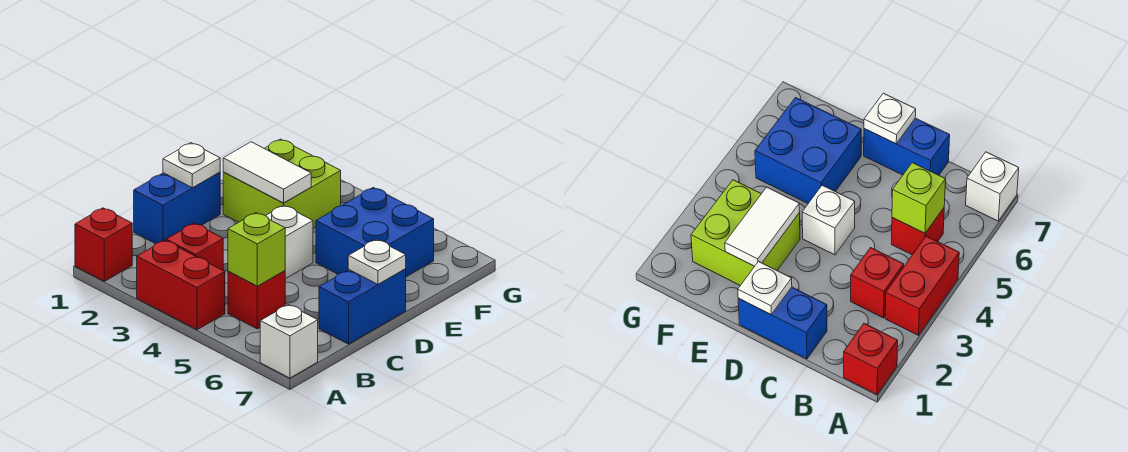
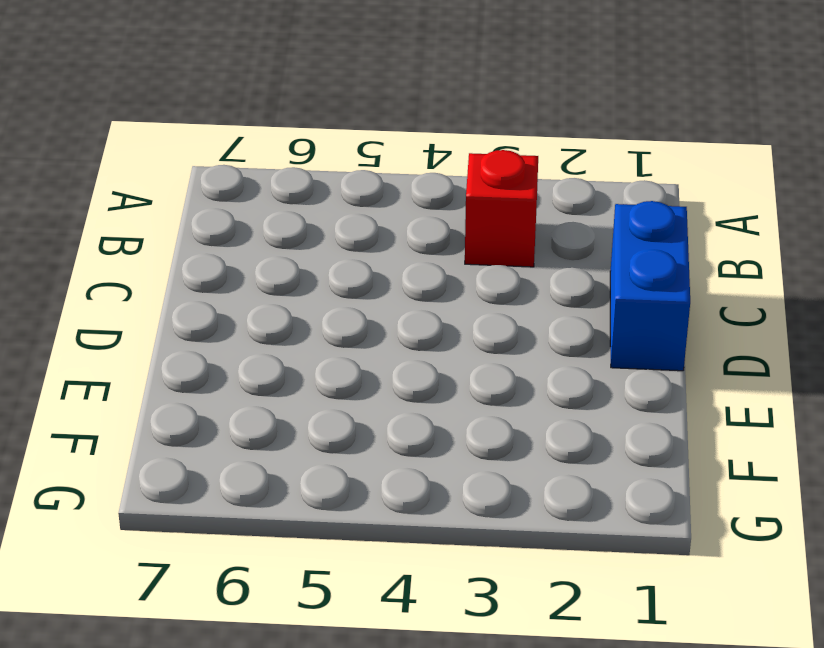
none -> red brick A1 level 1
none -> red brick A3:A4 level 1
none -> white brick A7 level 1

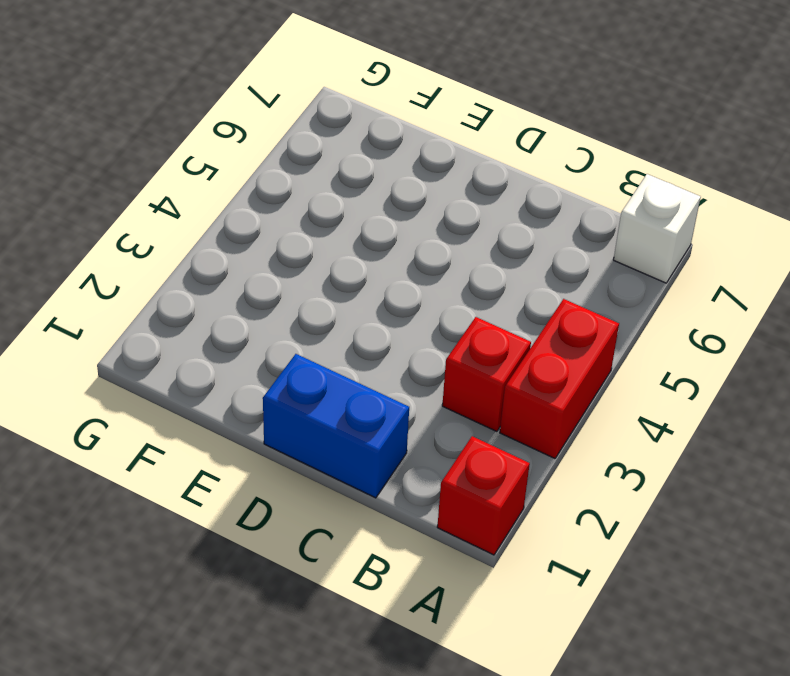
none -> red brick B5 level 1
none -> blue brick C7:D7 level 1
none -> white brick D4 level 1

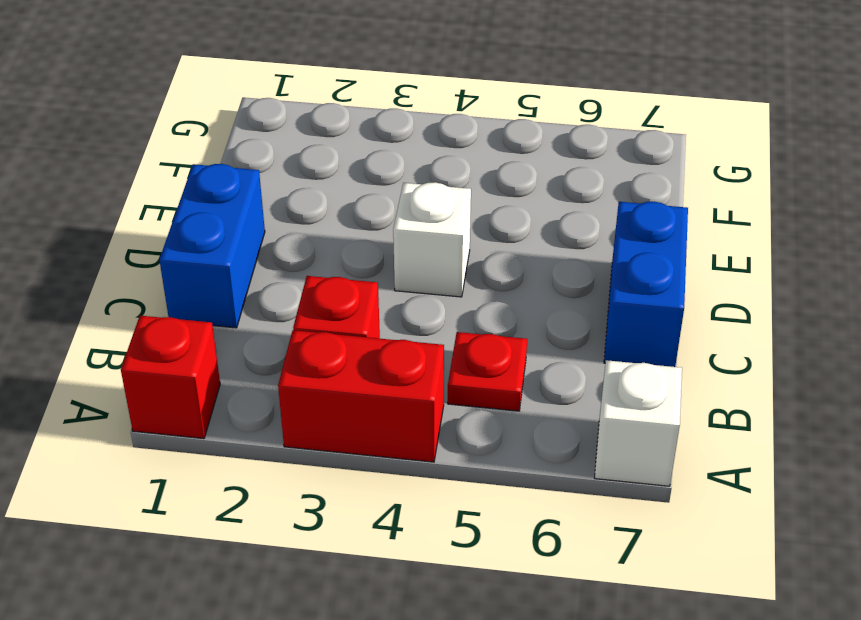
red plate B5 level 1 -> red brick B5 level 1
none -> lime brick E2:F3 level 1
none -> blue brick E5:F6 level 1
none -> lime brick B5 level 2

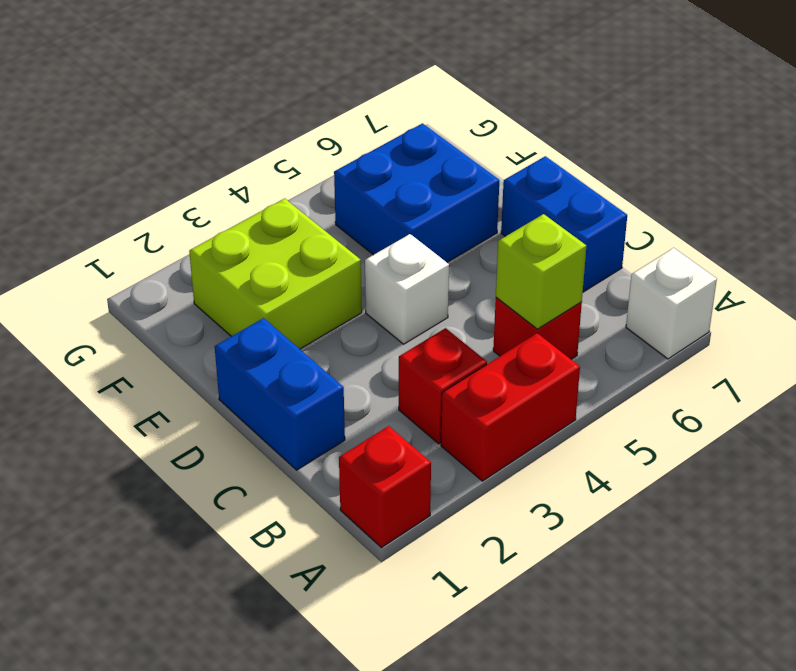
none -> white plate D1 level 2
none -> white plate D7 level 2
none -> white tile E2:E3 level 2

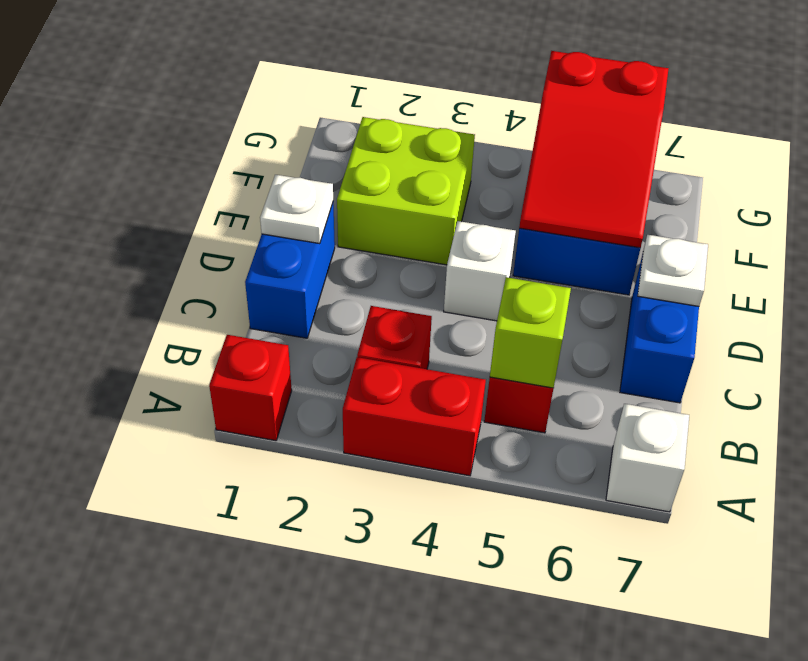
red slope E5:G6 level 2 top G -> none
none -> white tile E2:E3 level 2

